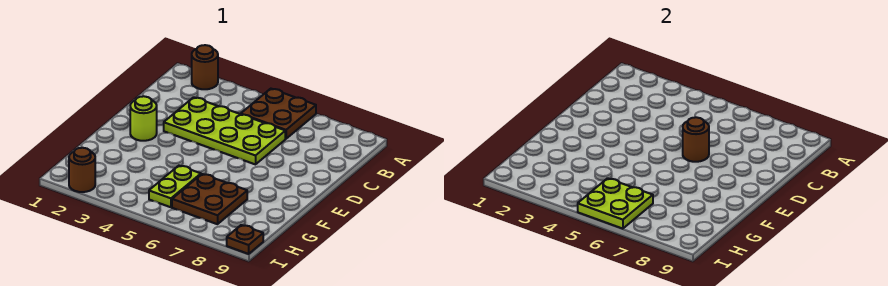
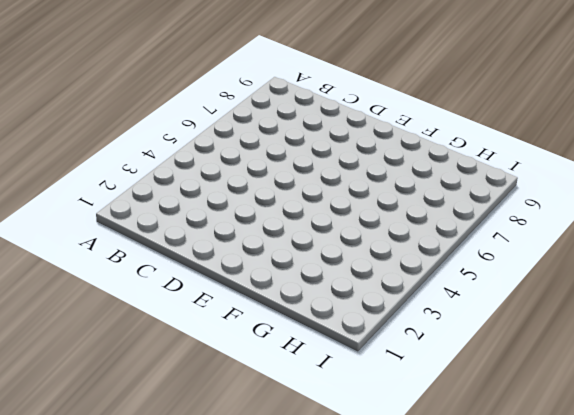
none -> brown round brick A2 level 1
none -> brown plate A5:B6 level 1

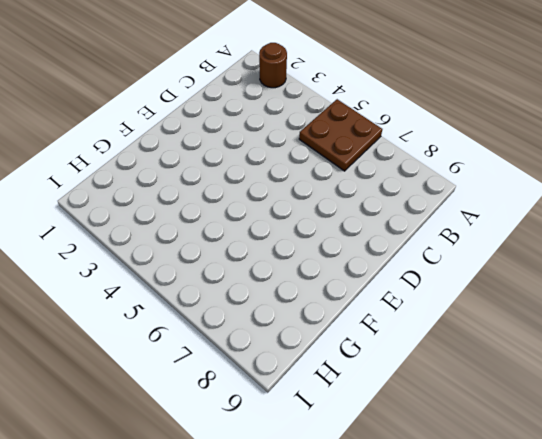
none -> lime plate C3:D6 level 1
none -> lime round brick E2 level 1

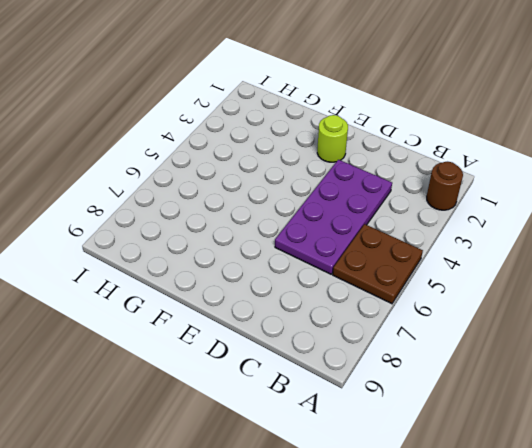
purple plate C3:D6 level 1 -> lime plate C3:D6 level 1
none -> lime plate G5:H5 level 1
none -> brown plate G6:H7 level 1

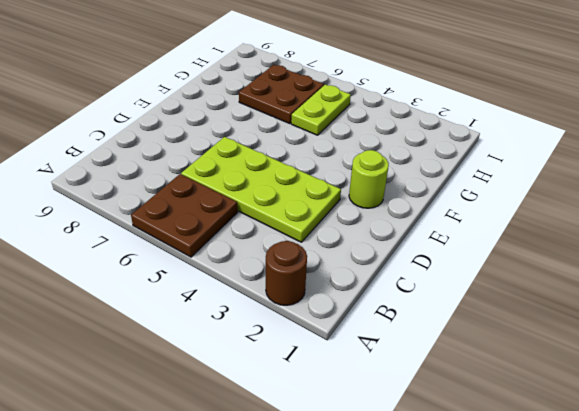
none -> brown round brick I2 level 1
none -> brown plate I9 level 1

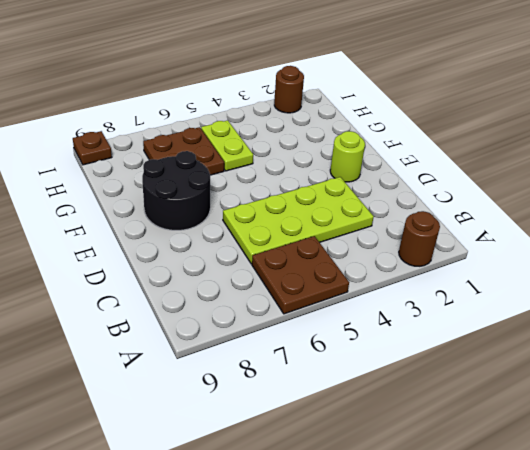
black round brick E7:F8 level 1 -> none
none -> brown round brick D6 level 2
none -> lime plate H5:I6 level 2

